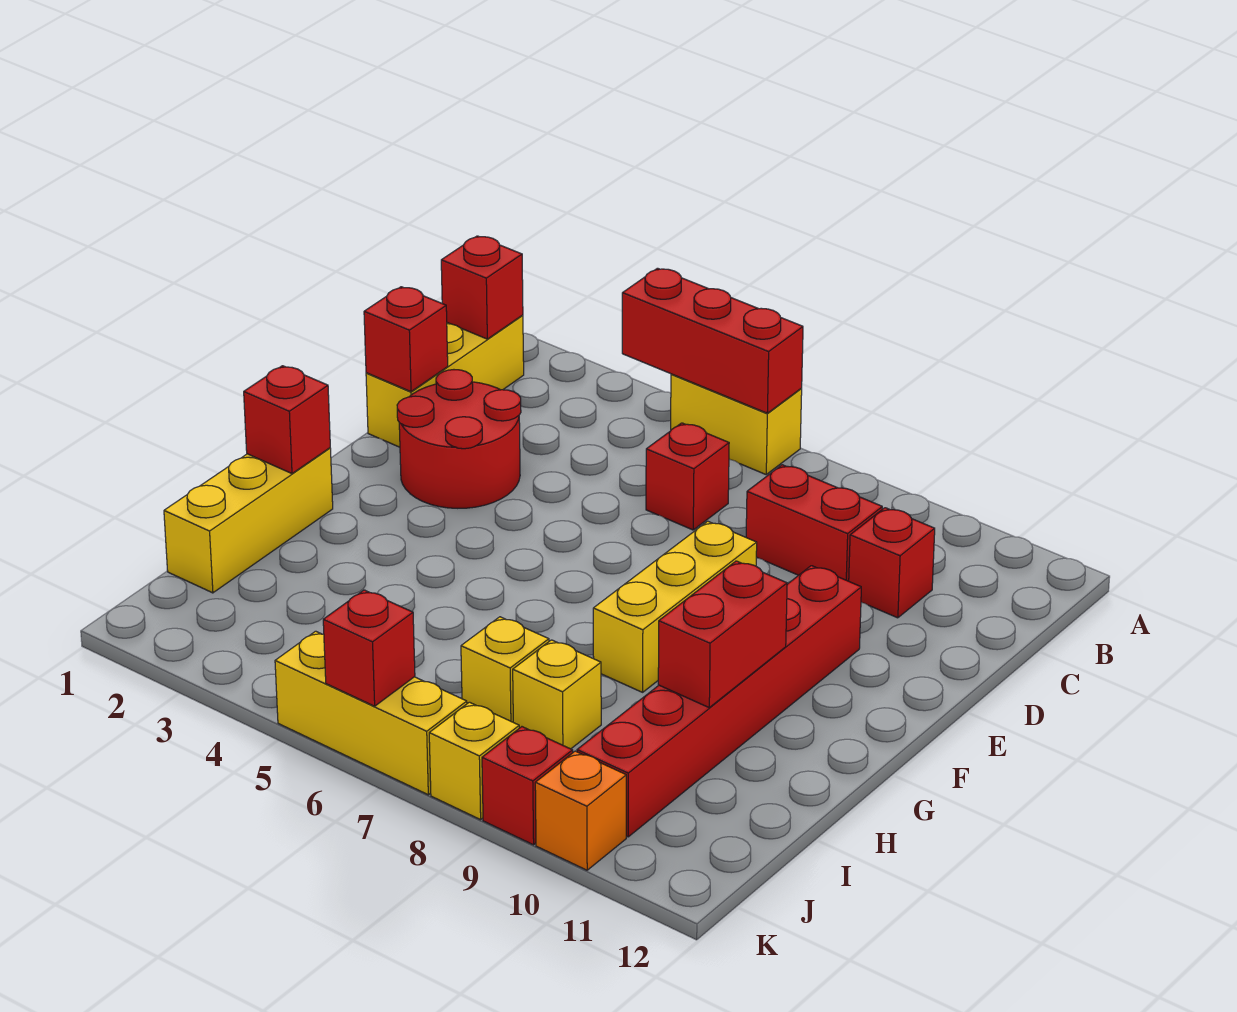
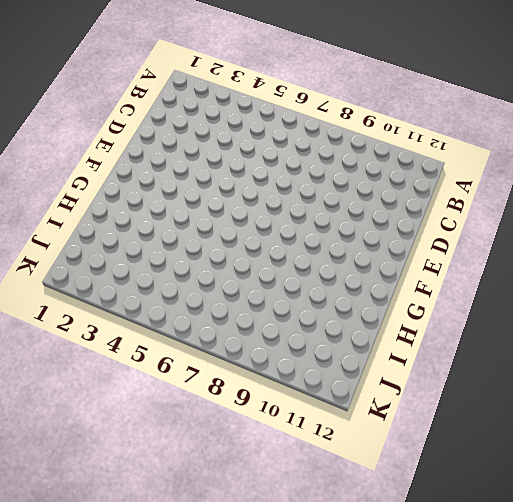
none -> yellow brick A5:A6 level 1
none -> yellow brick B1:D1 level 1
none -> red brick C6 level 1

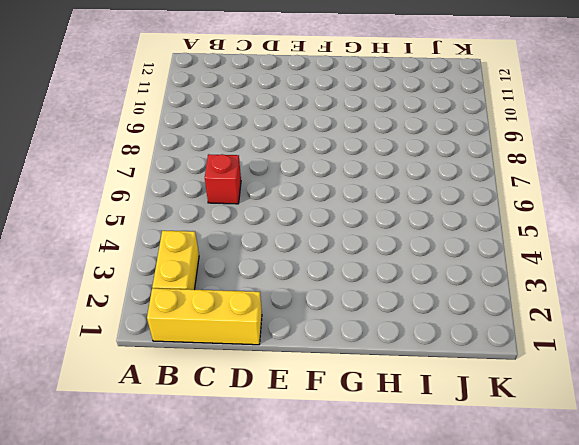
yellow brick B2:B3 level 1 -> yellow brick A5:A6 level 1
none -> red brick C8:C9 level 1
none -> red brick C10 level 1
none -> red round brick D2:E3 level 1

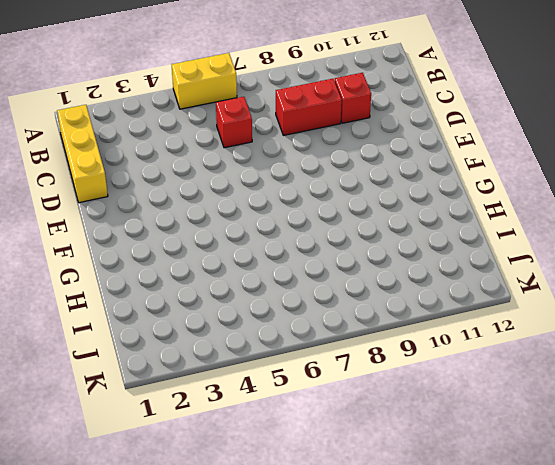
none -> red round brick D2:E3 level 1
none -> yellow brick E8:G8 level 1
none -> red brick E10:J10 level 1

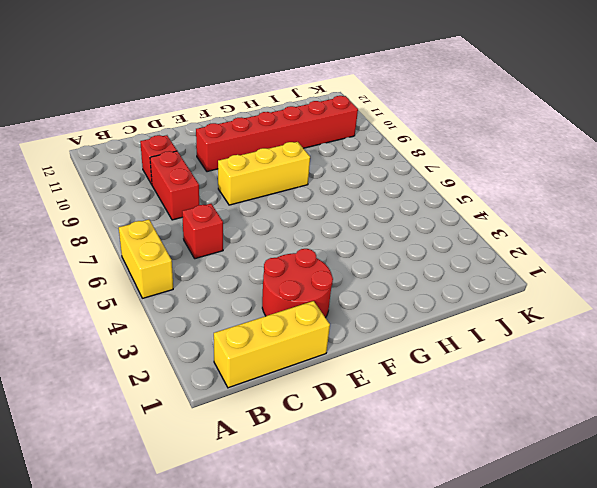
none -> yellow brick G1:I1 level 1
none -> yellow brick I7 level 1
none -> yellow brick I8 level 1

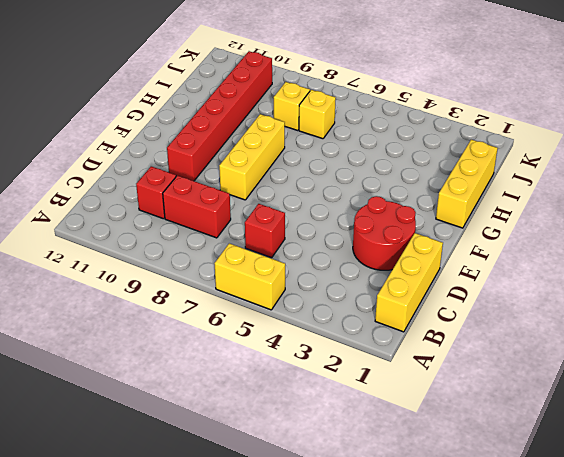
none -> yellow brick K5:K7 level 1
none -> yellow brick K8 level 1
none -> red brick K9 level 1

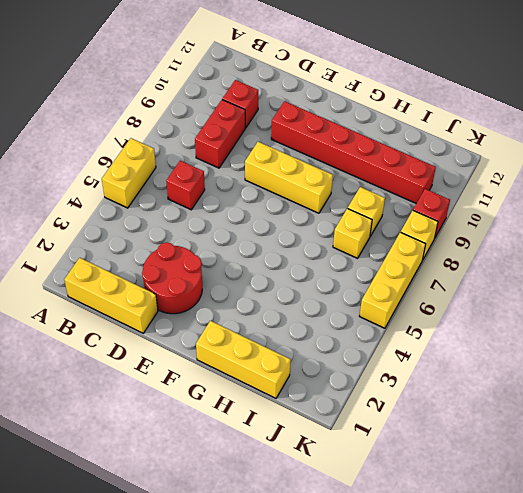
none -> orange brick K10 level 1
none -> red brick A4:A6 level 2
none -> red brick B1 level 2

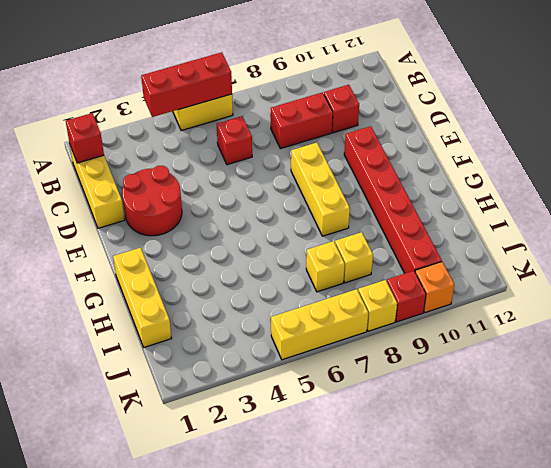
none -> red brick D1 level 2
none -> red brick G1 level 2
none -> red brick G10:H10 level 2

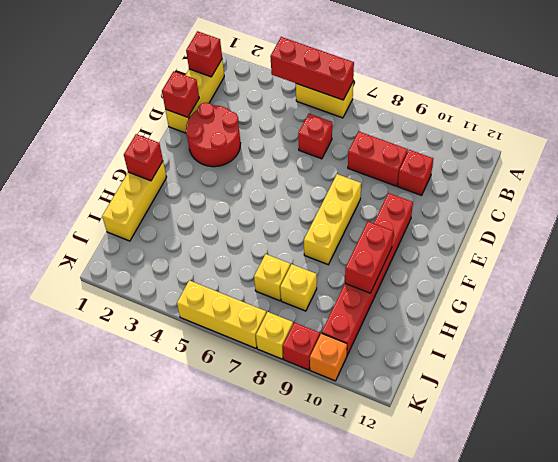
none -> red brick K6 level 2

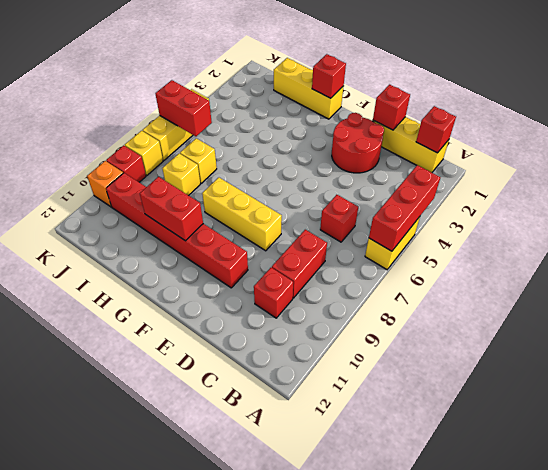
red brick J6:K6 level 2 -> red brick K6 level 2

